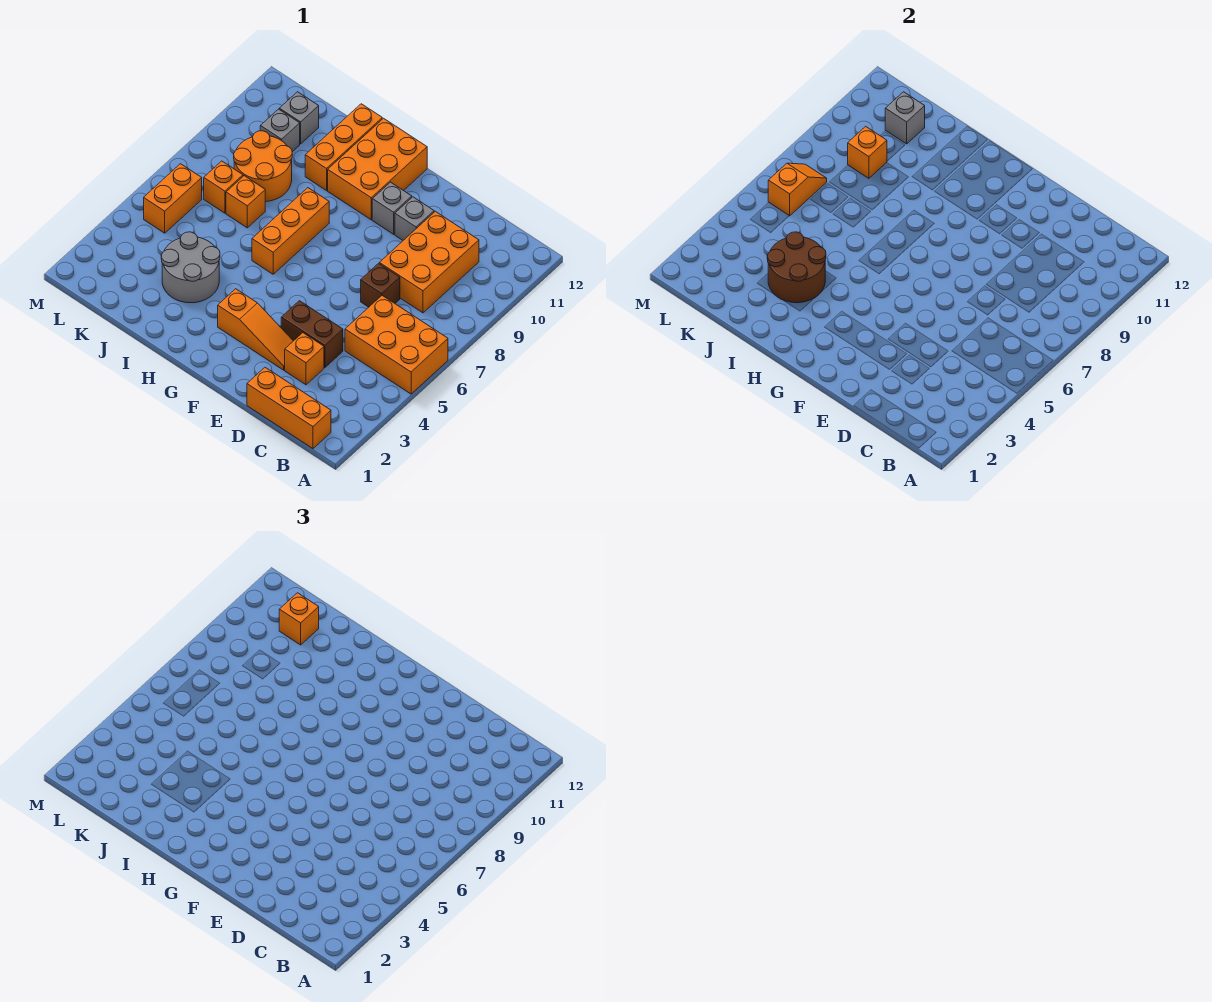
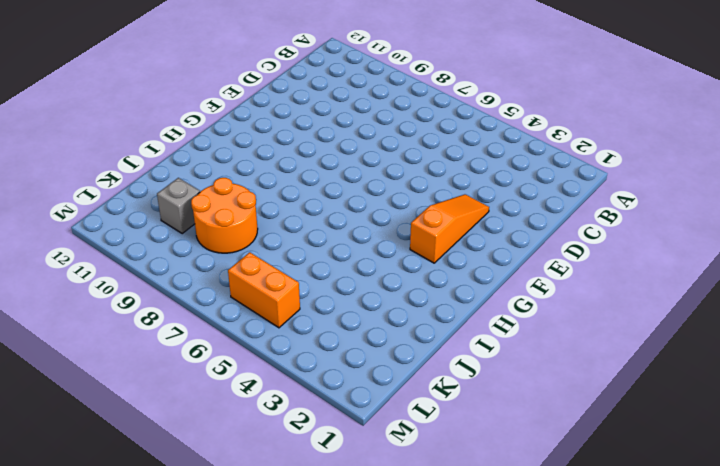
none -> orange brick A5:C6 level 1
none -> orange brick B1:D1 level 1
none -> orange brick C8:D10 level 1

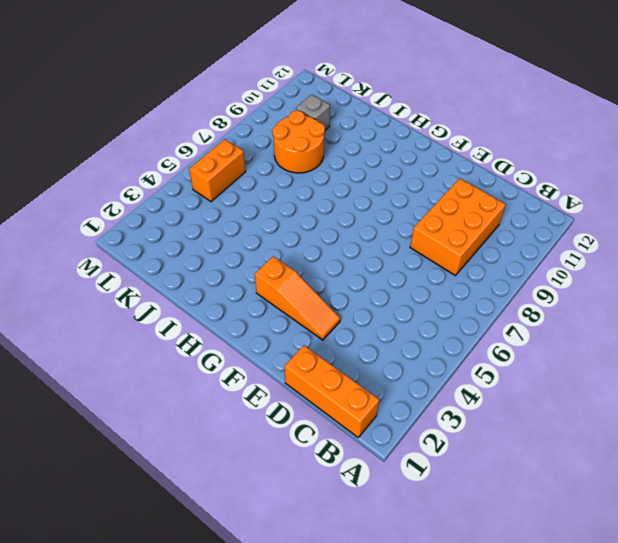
none -> orange brick A5:C6 level 1
none -> orange brick D3 level 1
none -> brown brick D4:E4 level 1

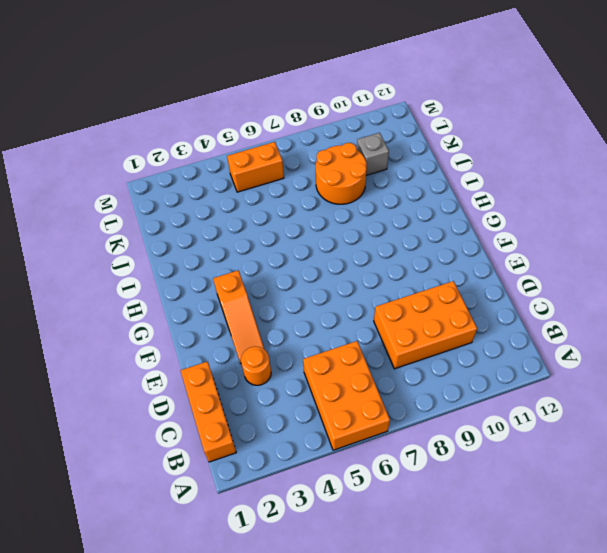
orange round brick D3 level 1 -> orange brick D3 level 1
none -> brown brick D4:E4 level 1
none -> brown brick D7 level 1
none -> grey brick E10 level 1

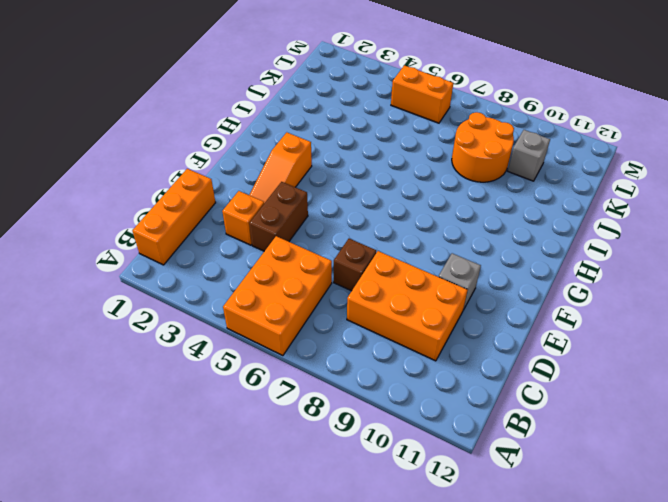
none -> grey brick F10 level 1
none -> orange brick G10:H12 level 1
none -> orange brick H6:H8 level 1

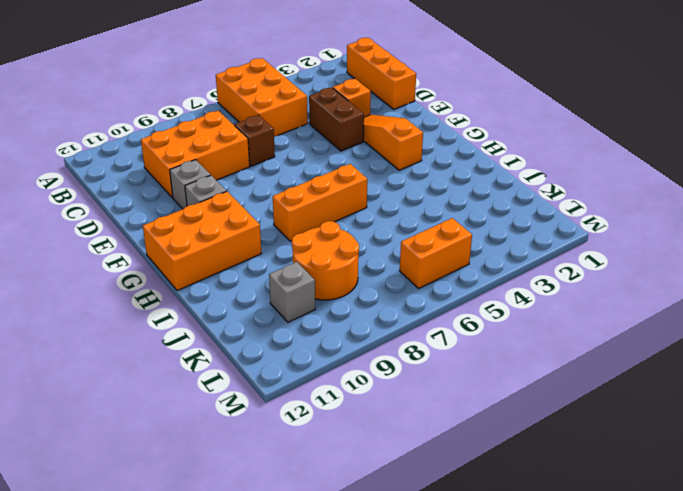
none -> grey round brick I3:J4 level 1
none -> orange brick I10:I12 level 1
none -> orange brick J7 level 1

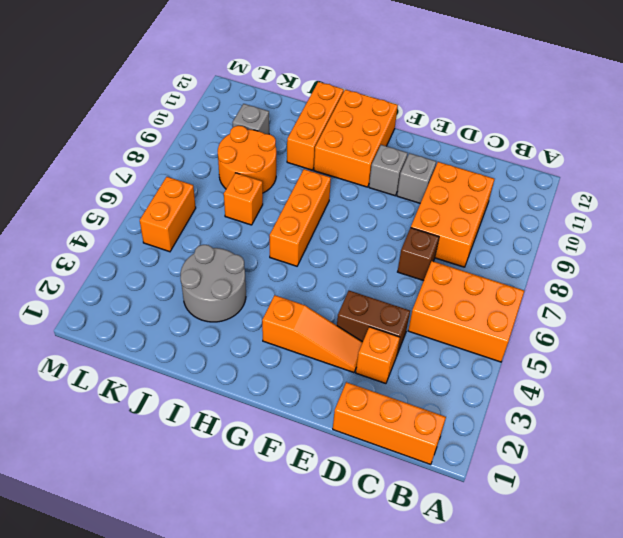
none -> orange brick K7 level 1
none -> grey brick K11 level 1
none -> brown round brick I3:J4 level 2

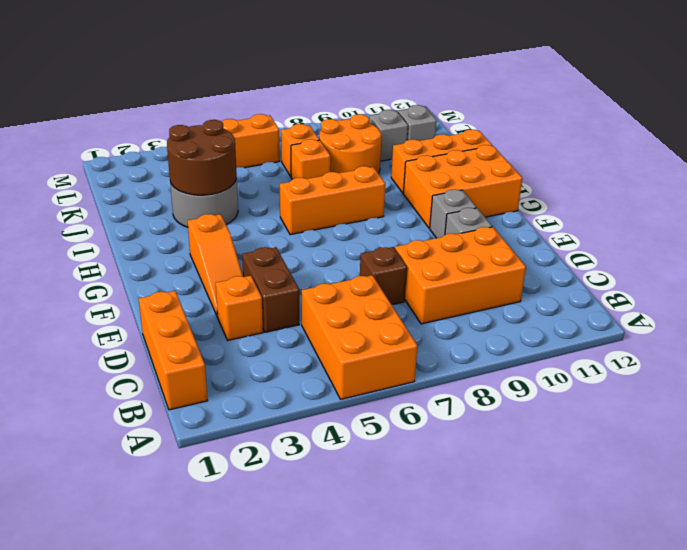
none -> orange brick K9 level 2
none -> grey brick K11 level 2
none -> orange slope L6:L7 level 2 top 6

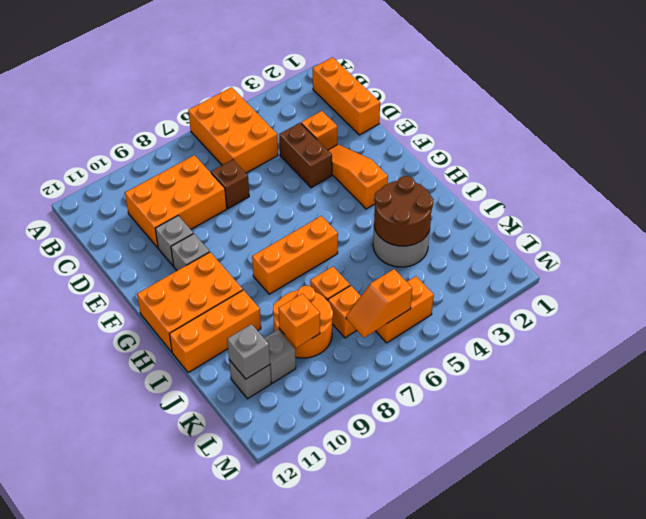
none -> orange brick K11 level 3

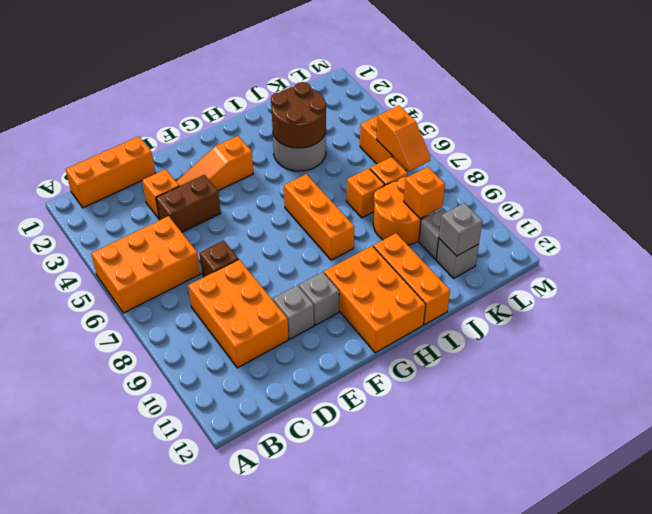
none -> orange brick K11 level 3

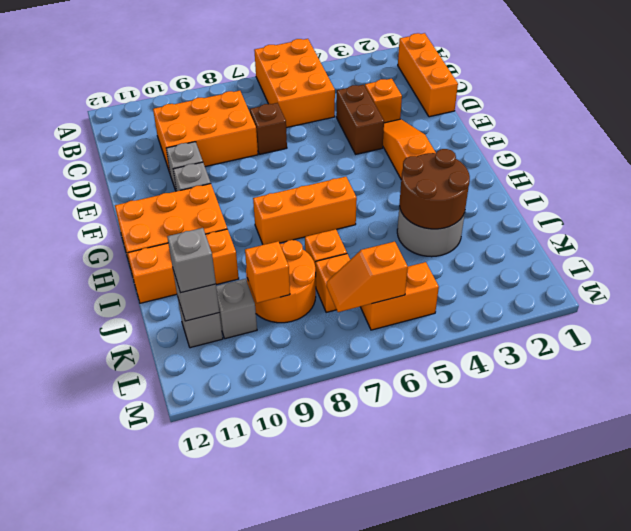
grey brick K11 level 3 -> orange brick K11 level 3

